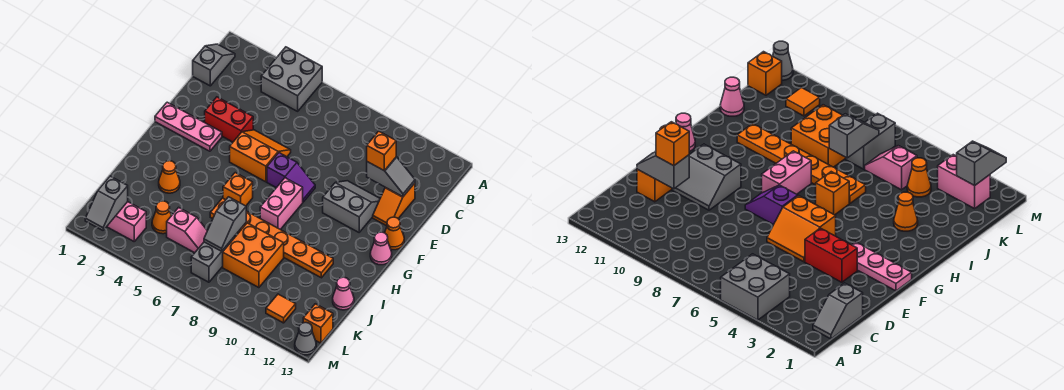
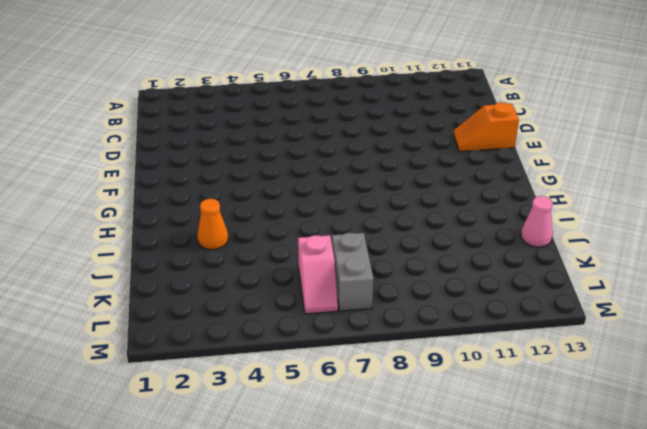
orange slope E12:E13 level 1 top 13 -> orange slope D12:E12 level 1 top D
pink slope K6:L6 level 1 top K -> pink slope K5:K6 level 1 top 5
none -> grey brick A4:B5 level 1
none -> grey slope B1:C1 level 1 top C
none -> red brick E3:E4 level 1

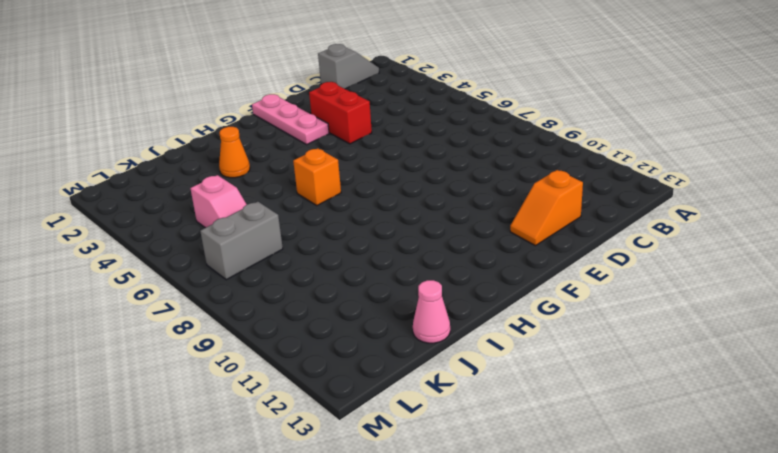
none -> grey brick A4:B5 level 1
none -> orange slope E5:F6 level 1 top F
none -> grey slope E10:F11 level 1 top F

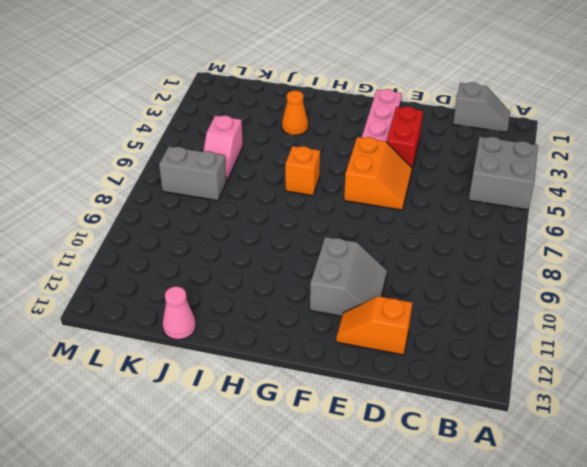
none -> purple slope F7:F8 level 1 top 7
none -> orange cone F13 level 1
none -> pink brick G8:H8 level 1

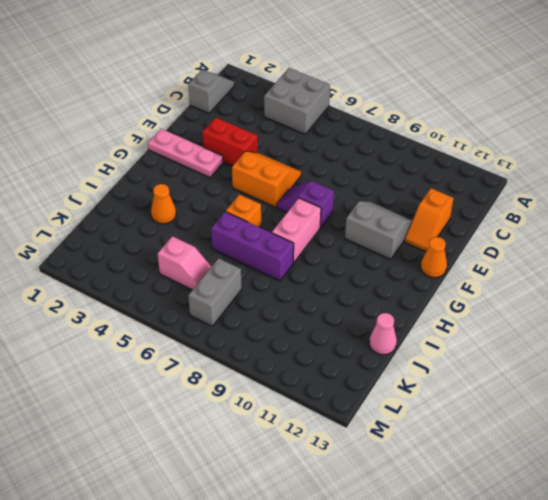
purple slope F7:F8 level 1 top 8 -> purple slope F7:F8 level 1 top 7
purple brick I6:I8 level 1 -> orange plate I6:I11 level 1
none -> pink cone G13 level 1
none -> orange brick J8:K9 level 1
none -> orange cone K4 level 1

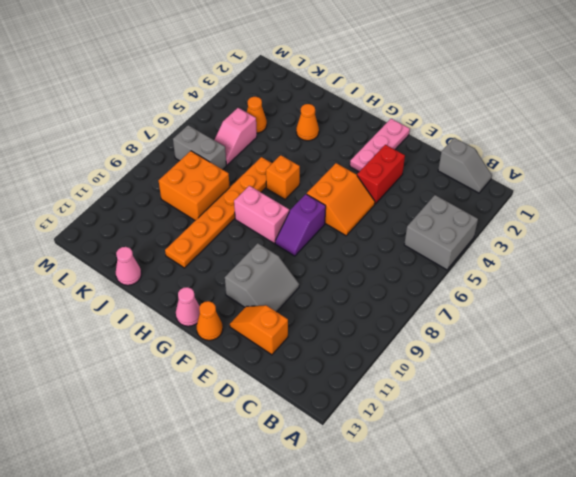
none -> pink brick L2:L3 level 1
none -> orange tile L11 level 1
none -> orange brick L13 level 1

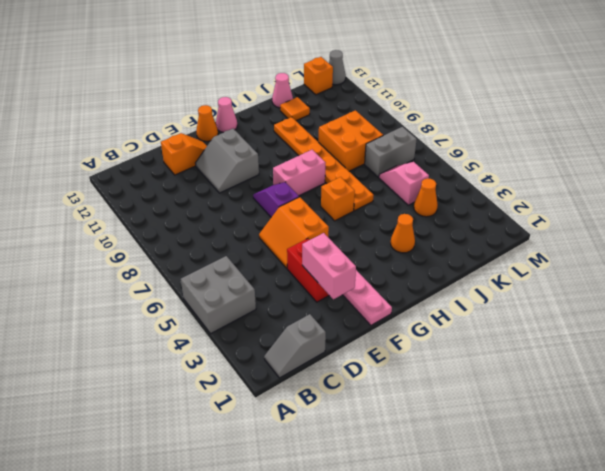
pink brick E2:E3 level 2 -> pink brick L2:L3 level 1
orange tile J12 level 1 -> orange tile L11 level 1
none -> grey slope D11:D12 level 2 top 11
none -> grey slope J7:K7 level 2 top J
none -> grey slope L2:M2 level 2 top L

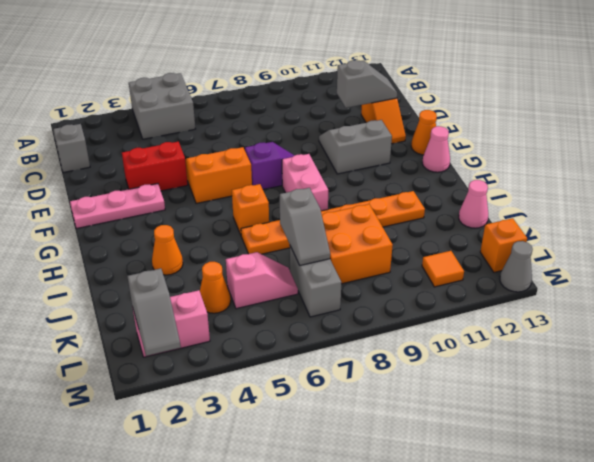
none -> orange brick D11 level 3

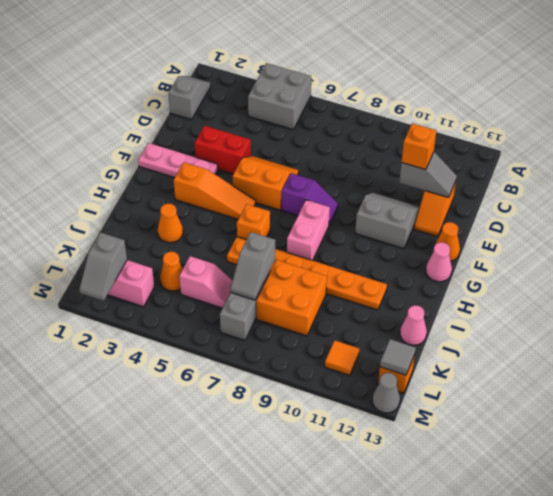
orange slope G3:G5 level 1 top 3 -> none
grey tile L13 level 2 -> none

